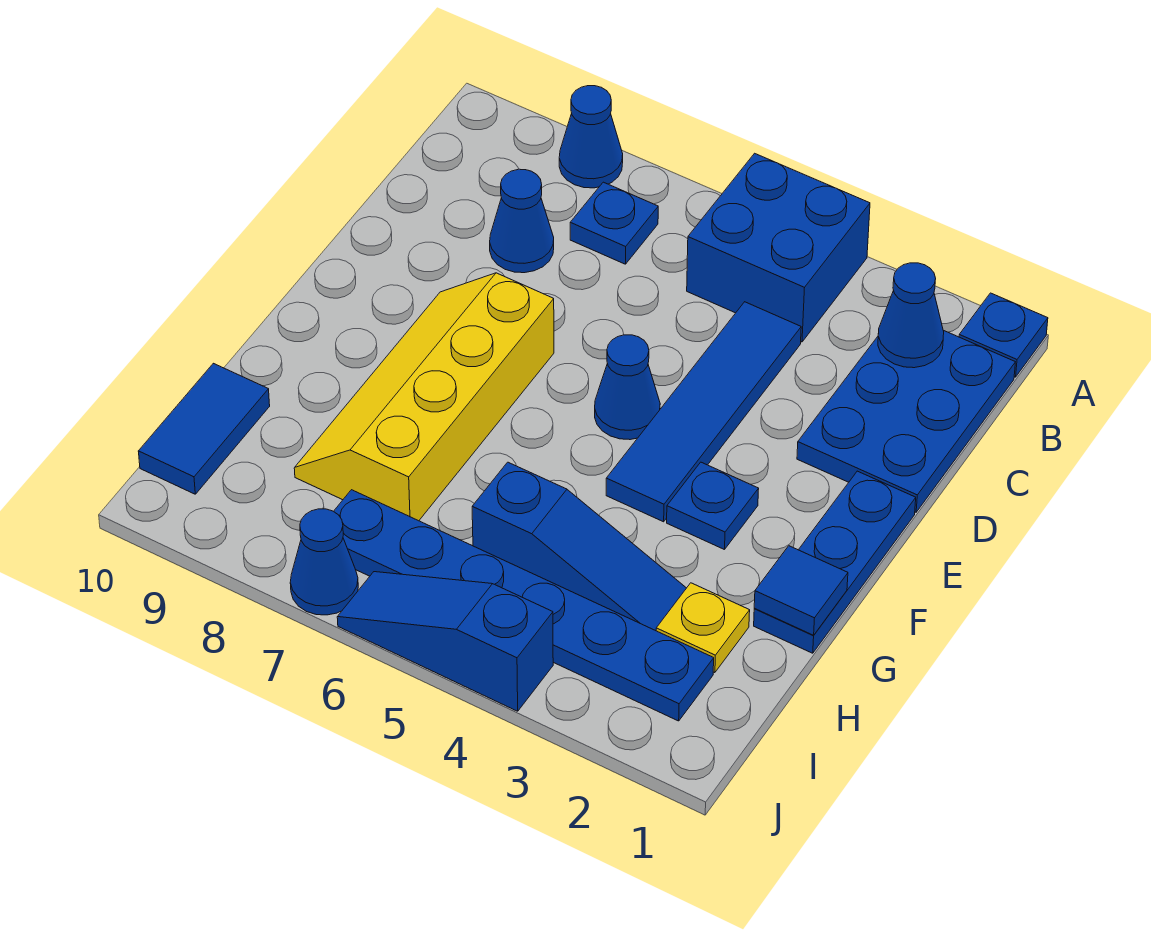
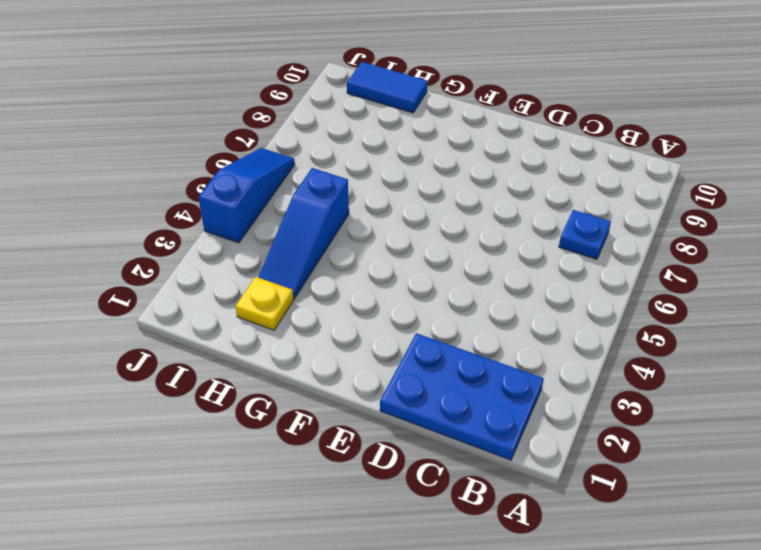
none -> blue plate A1 level 1
none -> blue brick A4:B5 level 1
none -> blue cone A8 level 1

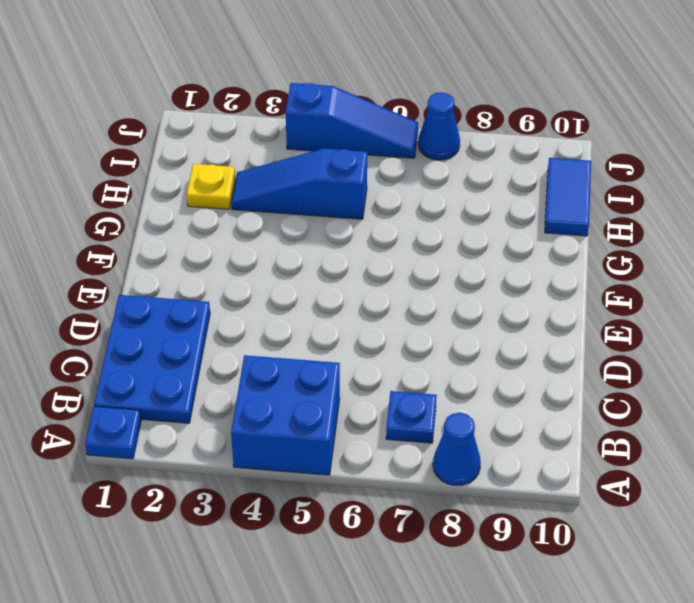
none -> blue tile C4:F4 level 1
none -> blue cone C8 level 1
none -> blue plate E1:G1 level 1

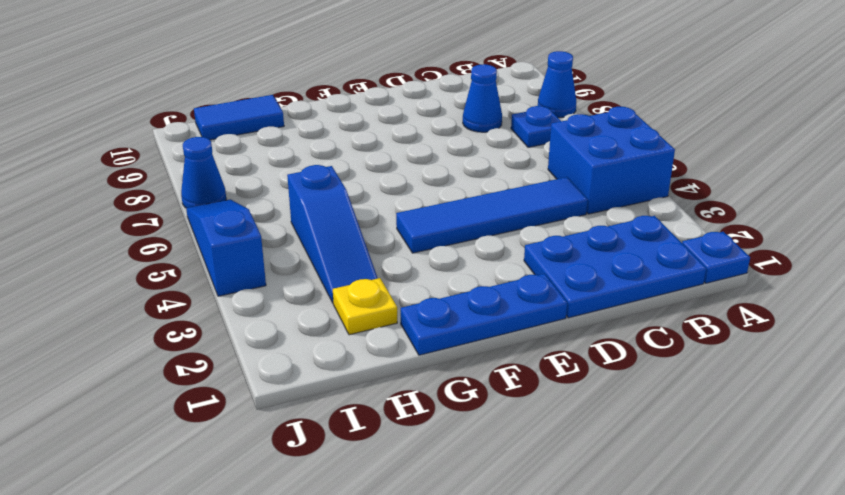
none -> blue cone E5 level 1
none -> yellow slope E7:H8 level 1 top 7
none -> blue plate F3 level 1

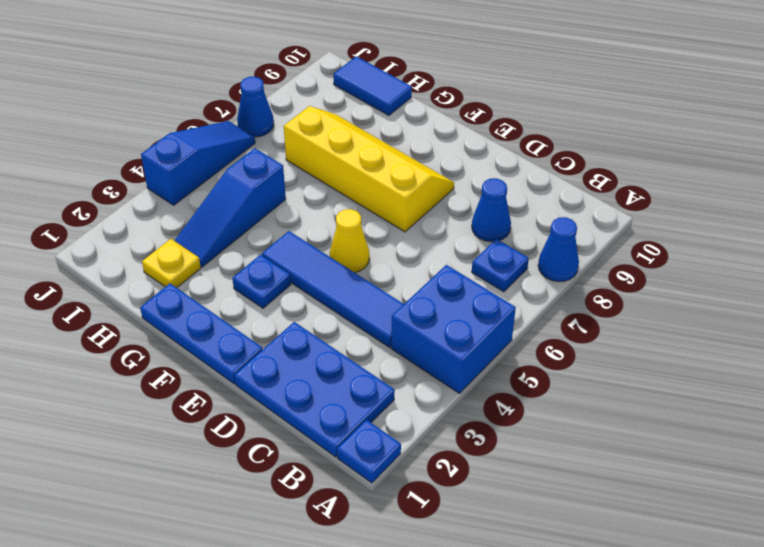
yellow cone E5 level 1 -> blue cone E5 level 1
none -> blue plate I2:I7 level 1
none -> blue cone B2 level 2
none -> blue tile G1 level 2

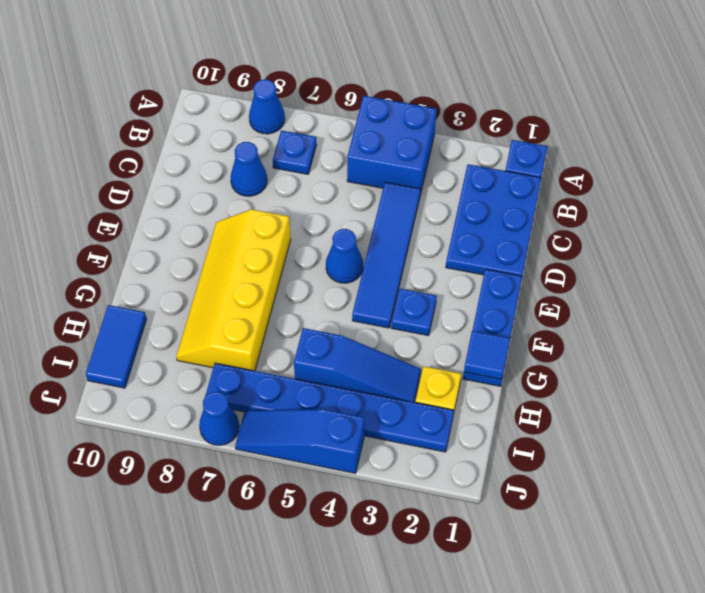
none -> blue cone B2 level 2

